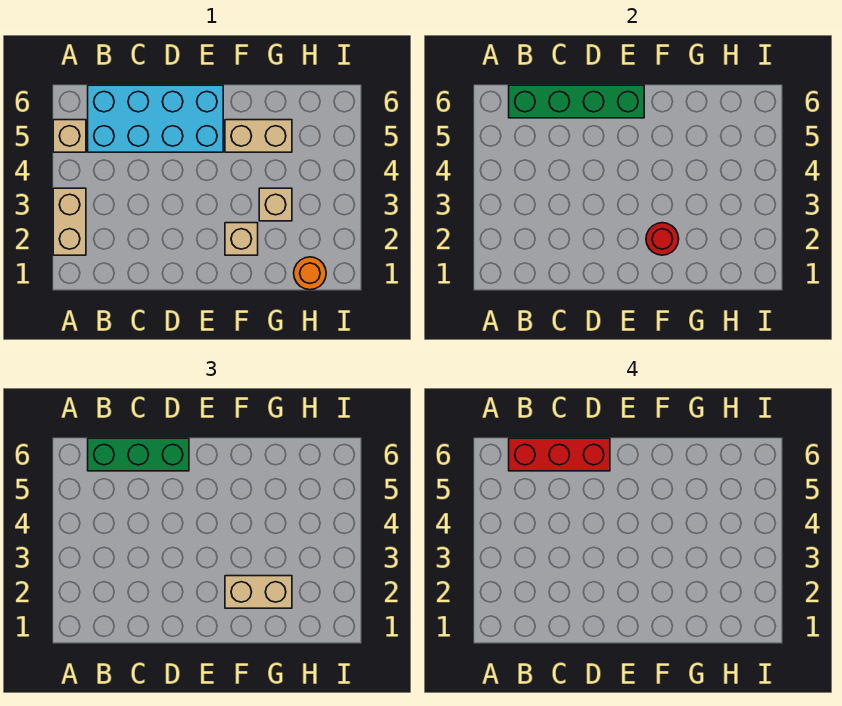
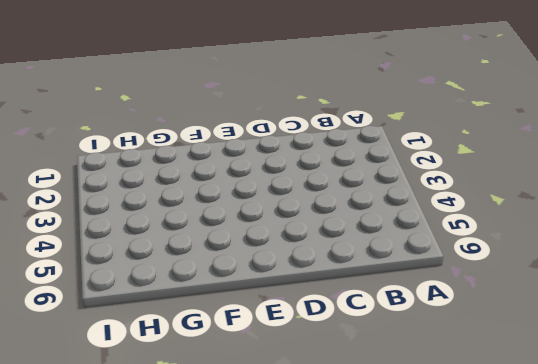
none -> tan brick A2:A3 level 1
none -> tan brick A5 level 1
none -> cyan brick B5:E6 level 1

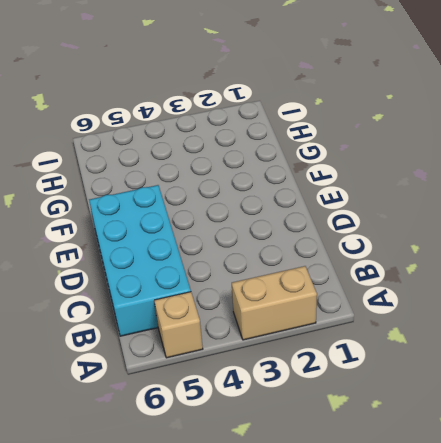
none -> tan brick F2 level 1
none -> tan brick F5:G5 level 1
none -> tan brick G3 level 1

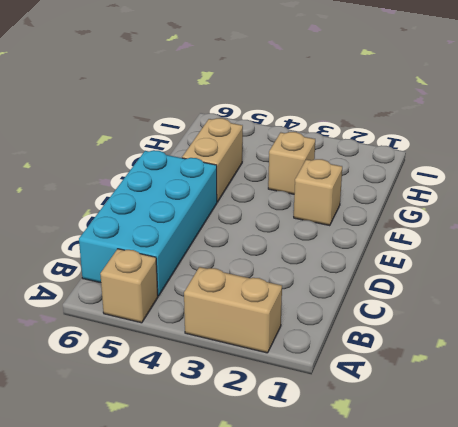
none -> orange round brick H1 level 1
none -> green brick B6:E6 level 2
none -> red round brick F2 level 2

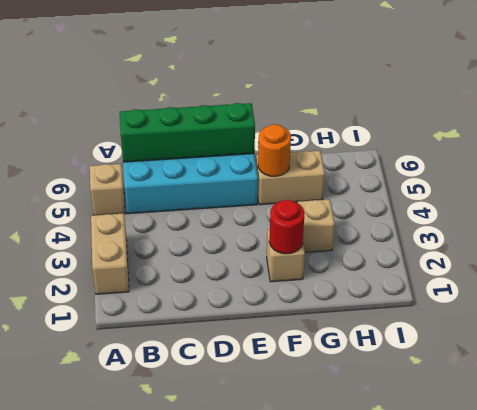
orange round brick F5 level 2 -> orange round brick H1 level 1
none -> green brick B6:D6 level 3
none -> tan brick F2:G2 level 3
none -> red brick B6:D6 level 4

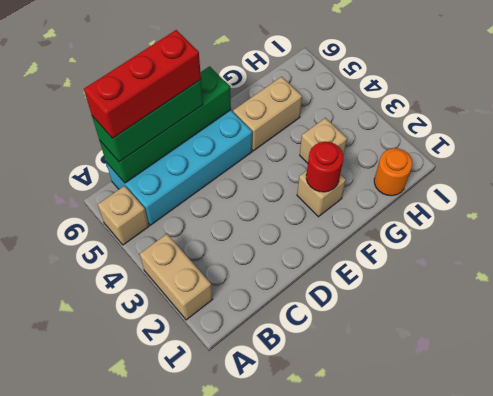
none -> tan brick F2:G2 level 3

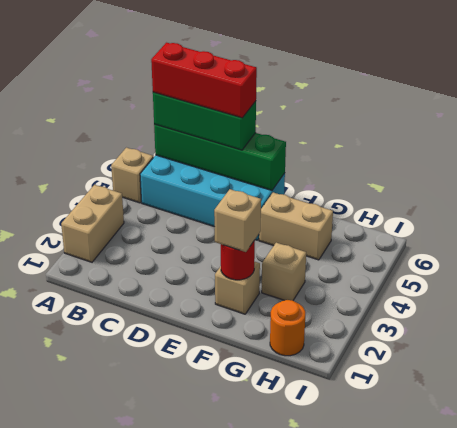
tan brick F2 level 3 -> tan brick F2:G2 level 3

